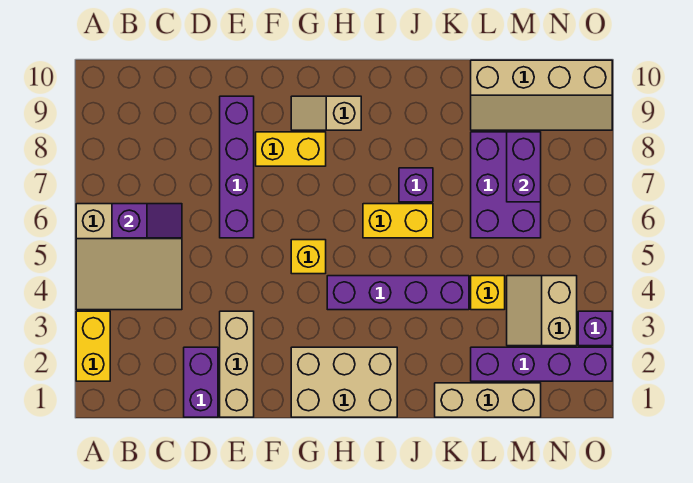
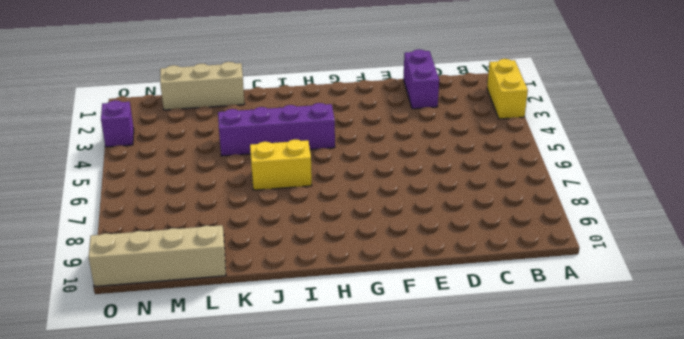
none -> tan slope A4:C6 level 1 top 6
none -> tan brick E1:E3 level 1
none -> purple brick E6:E9 level 1

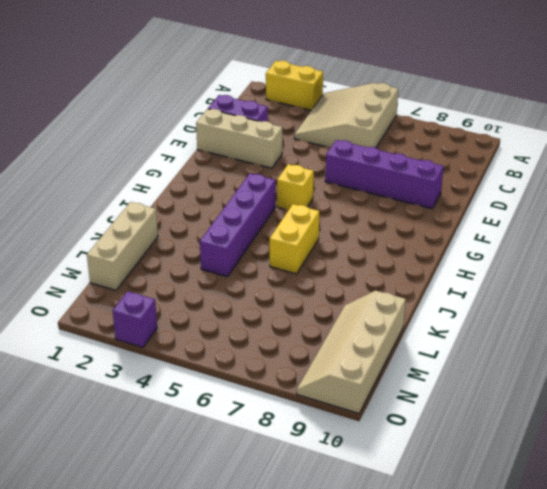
none -> yellow brick F8:G8 level 1
none -> tan brick G1:I2 level 1
none -> tan slope G9:H9 level 1 top H

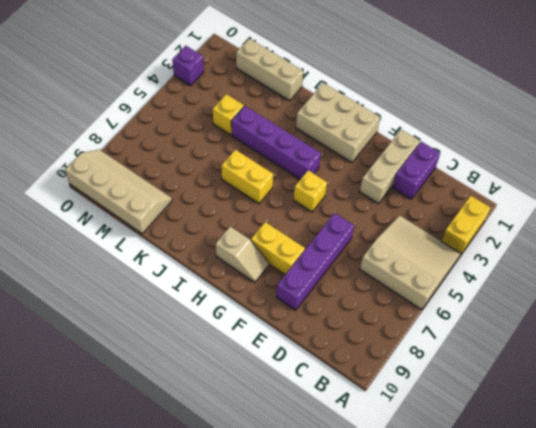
none -> purple brick J7 level 1
none -> purple brick L2:O2 level 1
none -> purple brick L6:M8 level 1

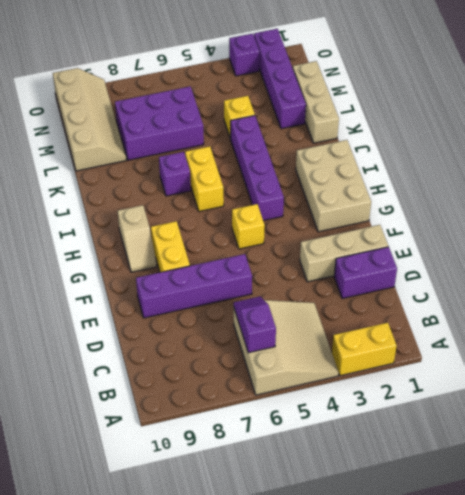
none -> tan slope M3:N4 level 1 top N
none -> purple brick M7:M8 level 2

